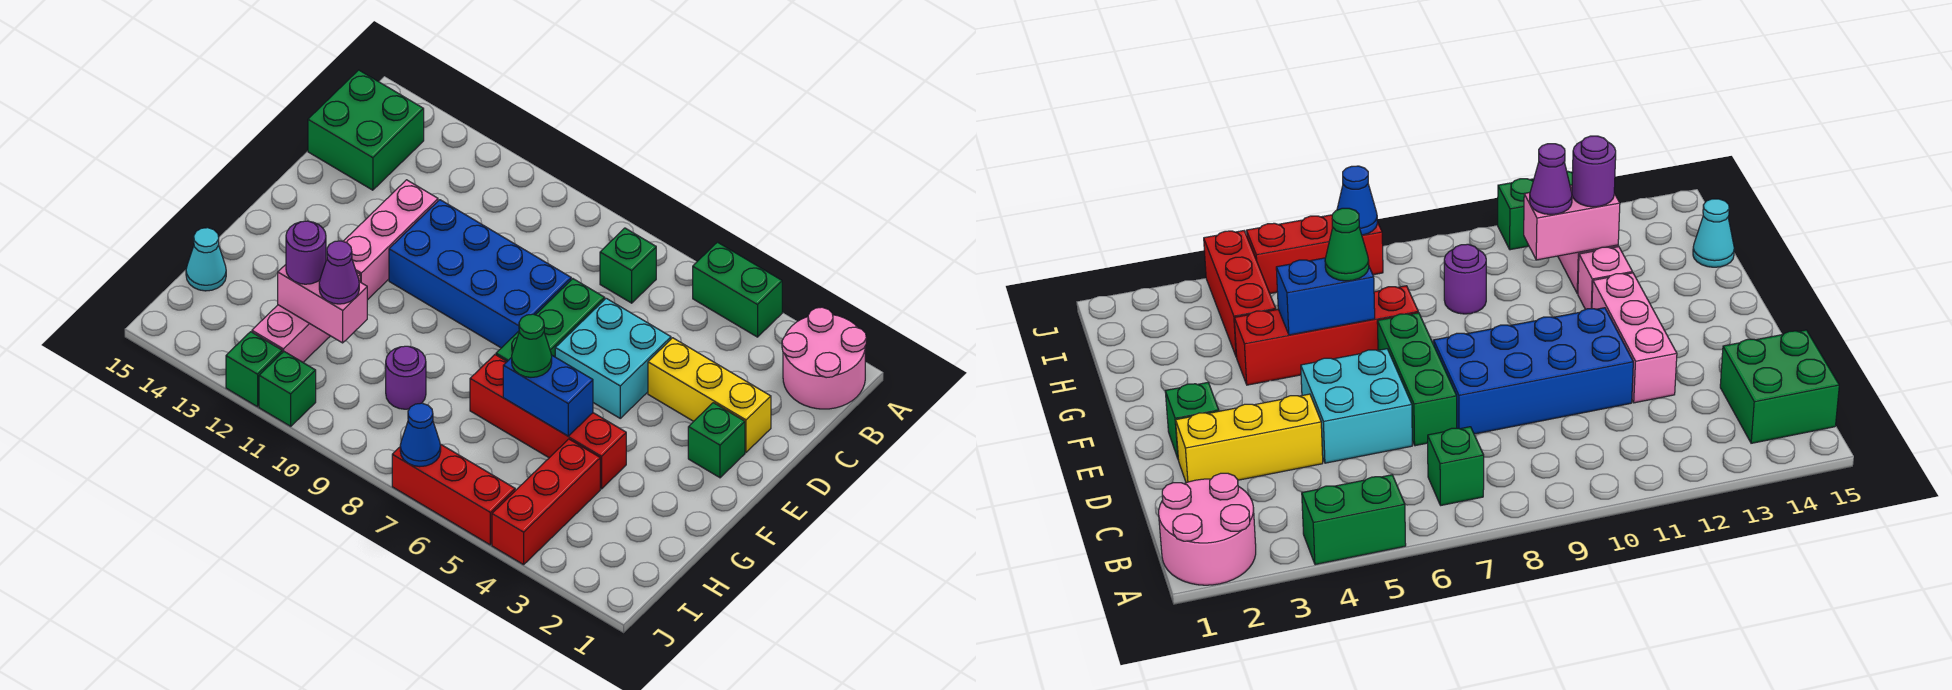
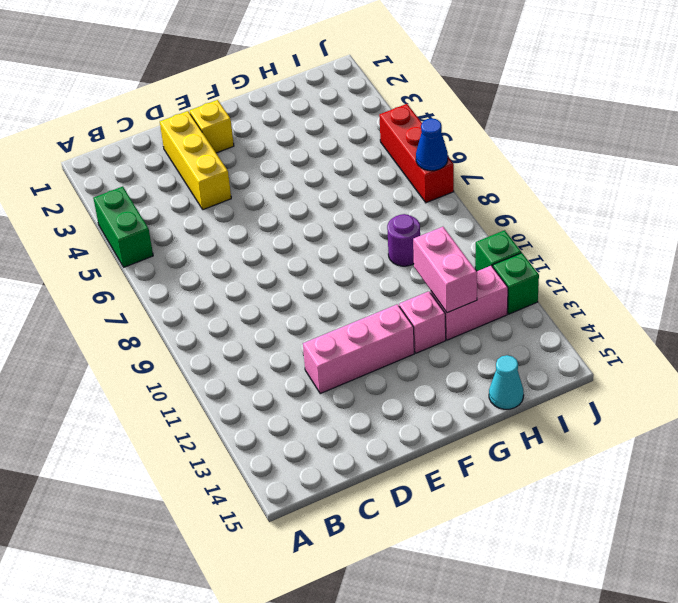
yellow brick E2 level 1 -> green brick E2 level 1
none -> pink round brick A1:B2 level 1
none -> green brick B7 level 1
none -> green brick B14:C15 level 1

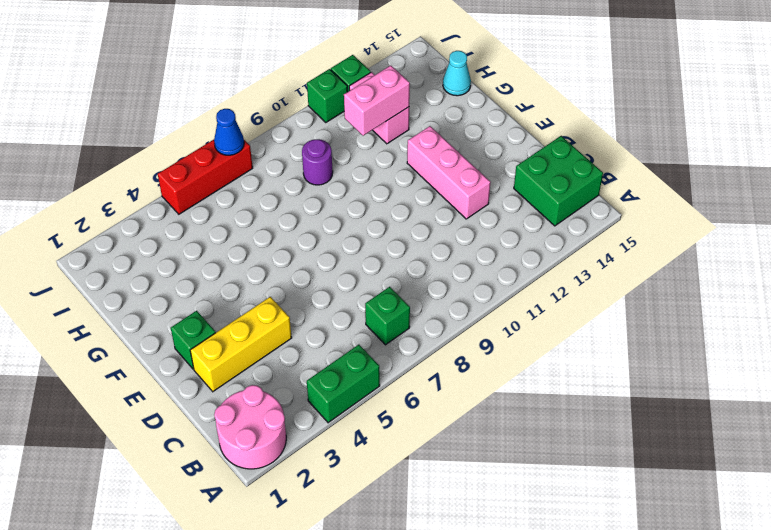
none -> cyan brick D5:E6 level 1
none -> green brick D7:F7 level 1
none -> blue brick D8:E11 level 1

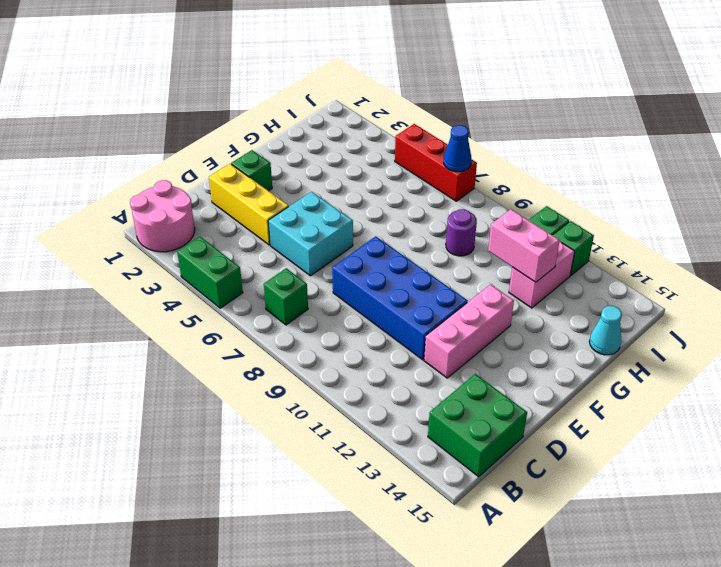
none -> green brick D7:F7 level 1
none -> red brick G4:G7 level 1
none -> pink brick G12 level 1

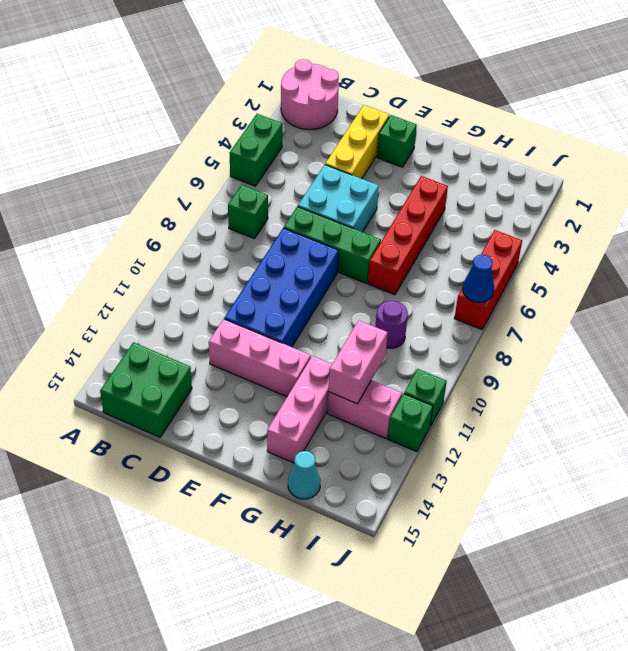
pink brick G12:G14 level 1 -> pink brick G12 level 1
none -> red brick H4:J4 level 1
none -> blue brick G5:G6 level 2
none -> green cone G6 level 3

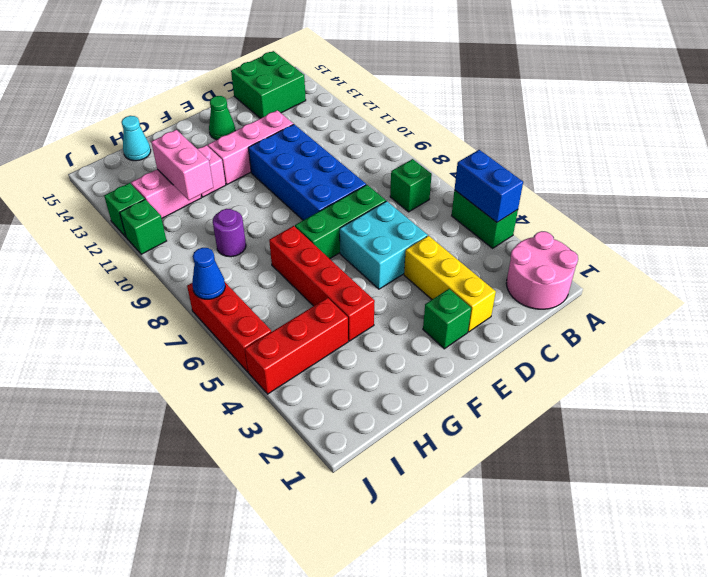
blue brick A4:A5 level 2 -> blue brick G5:G6 level 2
green cone E14 level 1 -> green cone G6 level 3
none -> purple cone H11 level 3
none -> purple round brick H12 level 3

